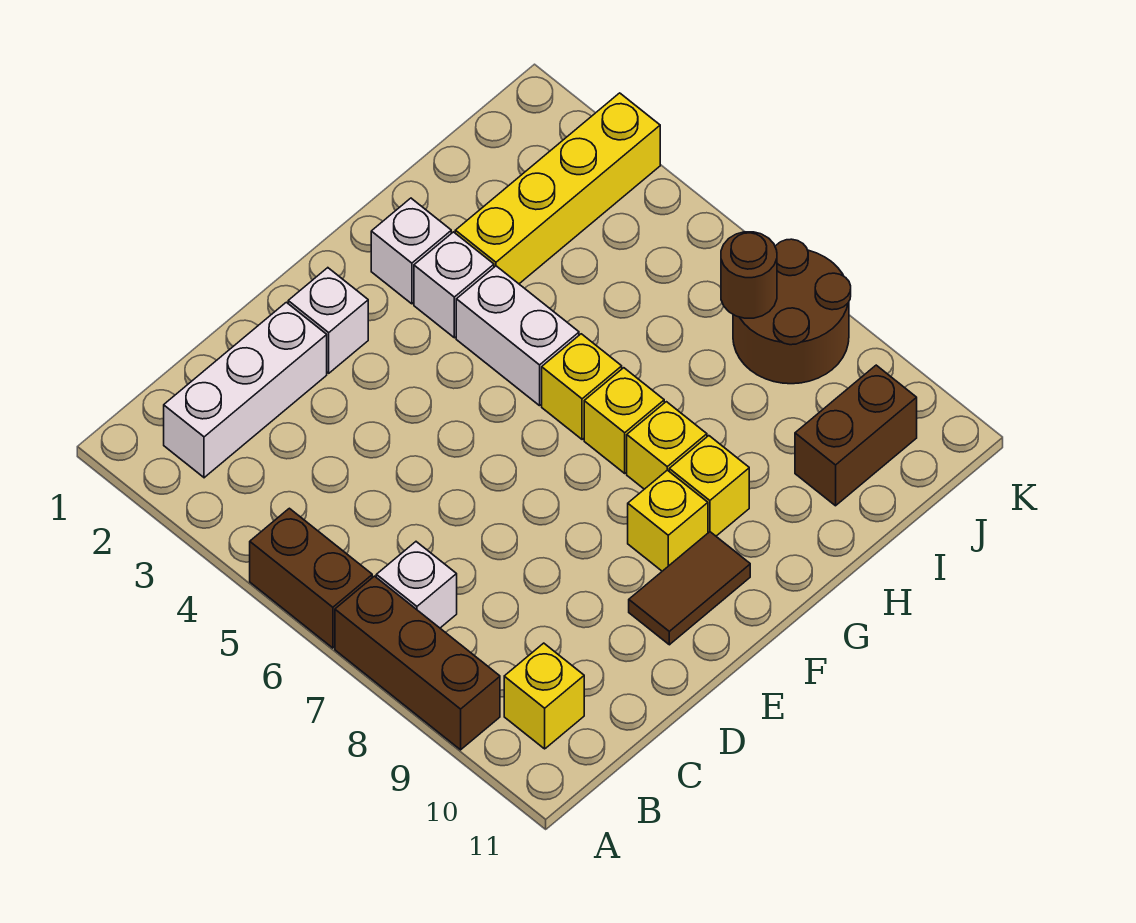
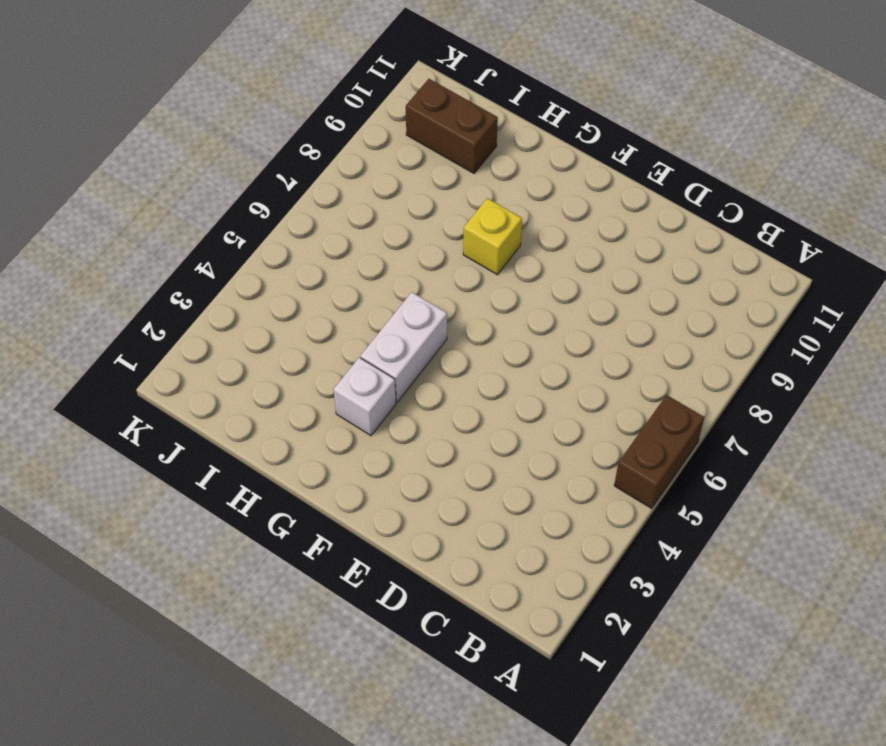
none -> brown brick A7:A9 level 1
none -> white brick B2:D2 level 1
none -> white brick B7 level 1

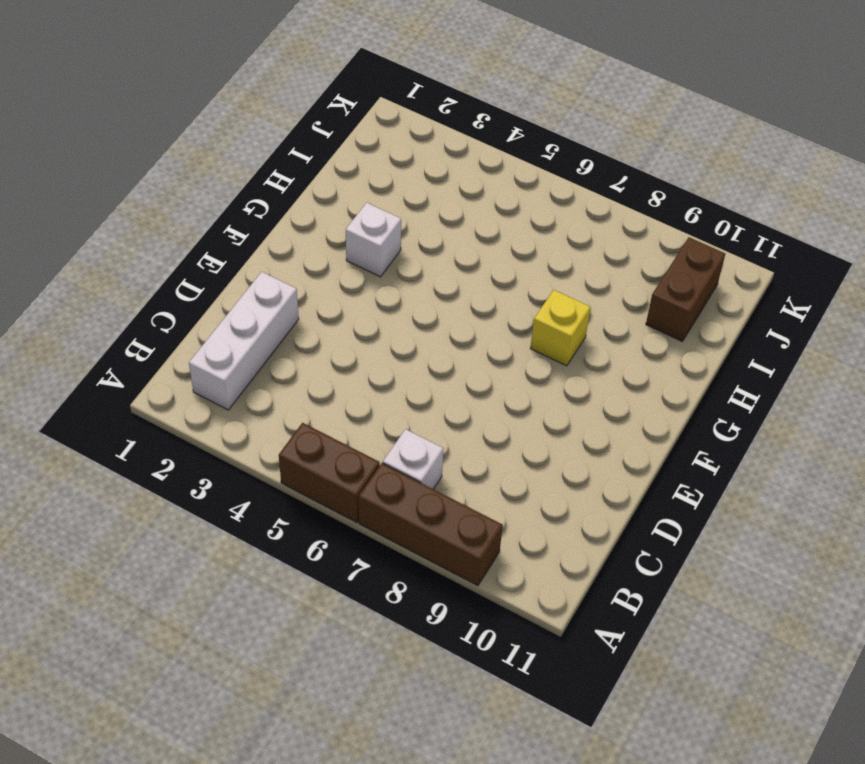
none -> yellow brick B10 level 1
none -> white brick E2 level 1
none -> brown tile E10:F10 level 1

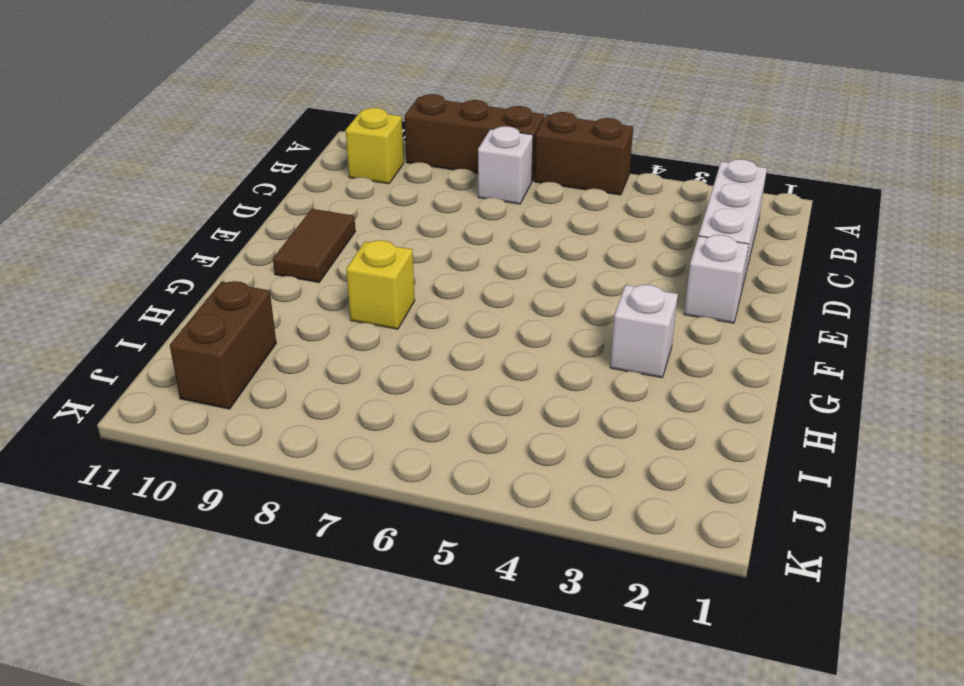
none -> yellow brick F9 level 1
none -> white brick G2 level 1
none -> white brick G4:G5 level 1

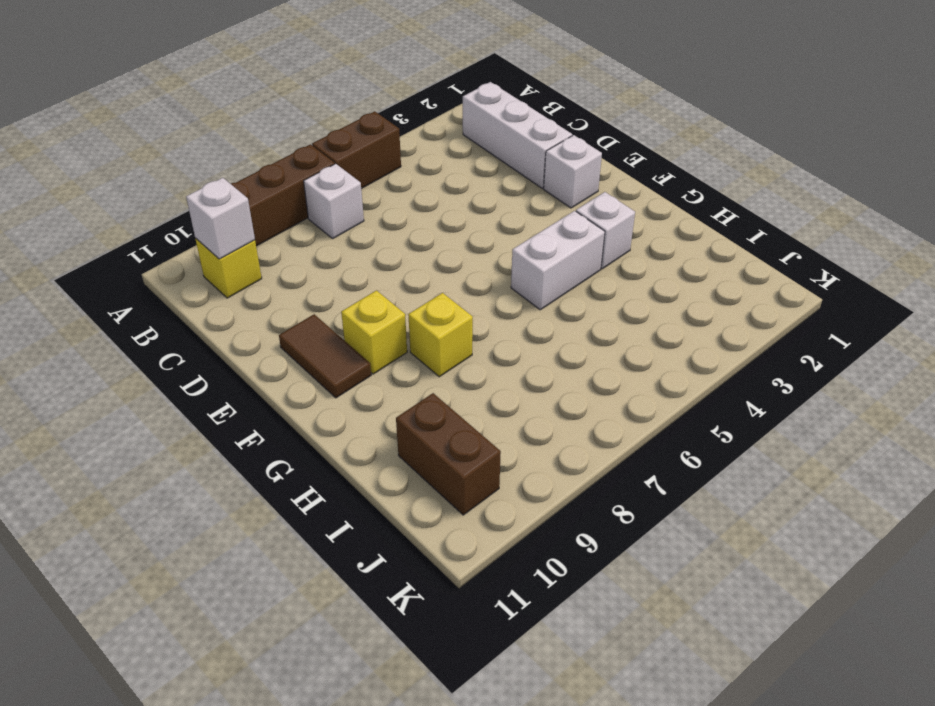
white brick B10 level 2 -> white brick G2 level 1
none -> yellow brick G6 level 1
none -> yellow brick G7 level 1
none -> yellow brick G9 level 1

